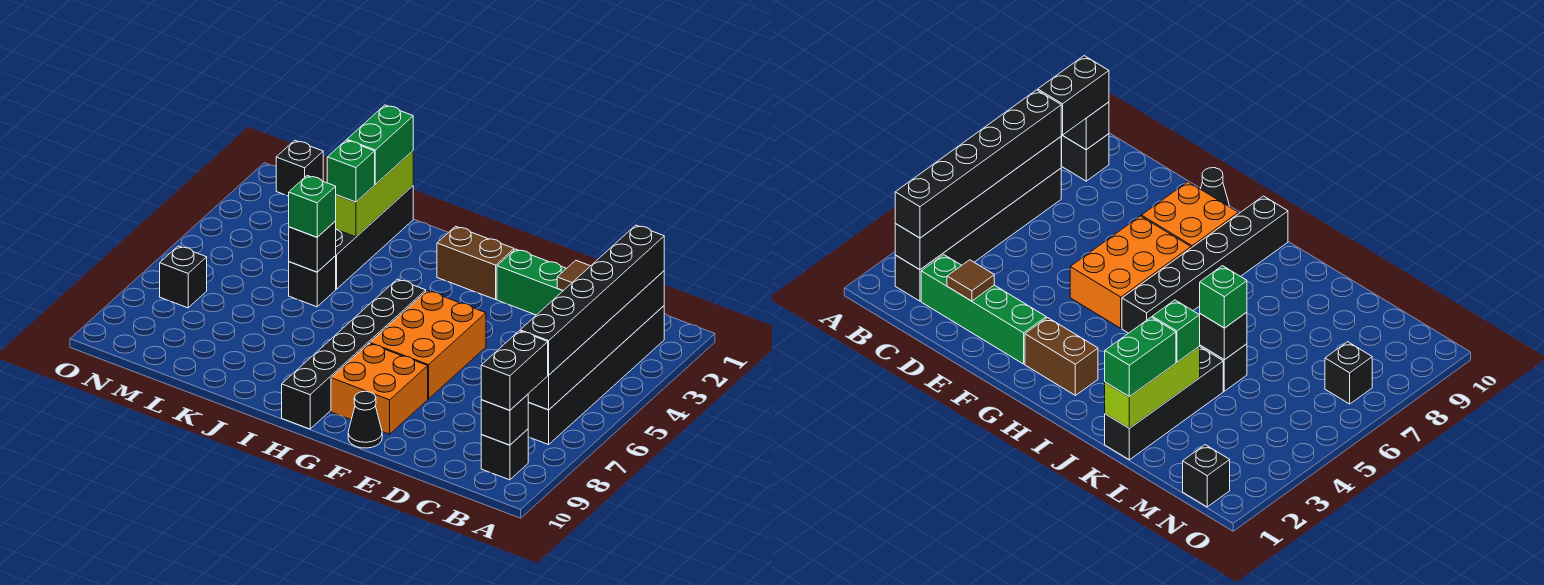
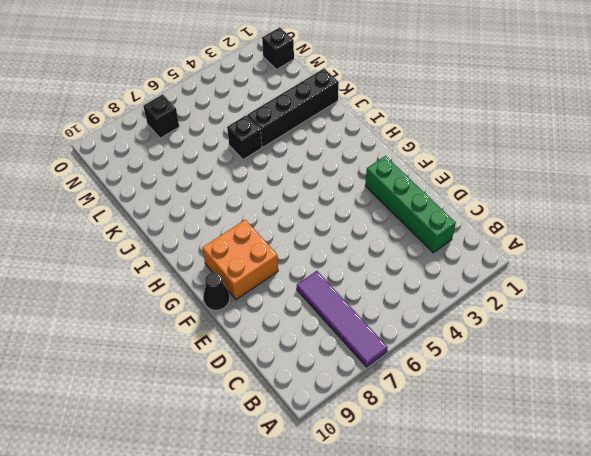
purple tile A7:D7 level 1 -> black brick B2:B7 level 1
none -> black brick B9 level 1
none -> orange brick F5:G7 level 1
none -> brown brick G2:H2 level 1

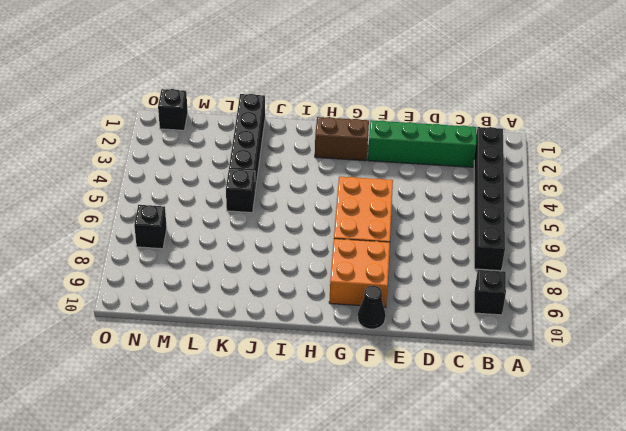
none -> black brick H5:H10 level 1
none -> black brick B2:B7 level 2
none -> black brick B9 level 2

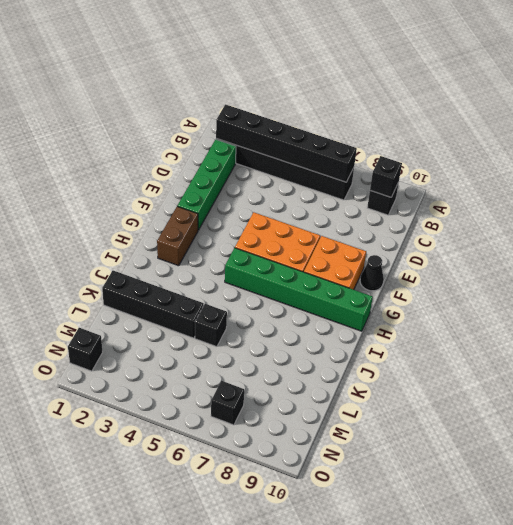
green brick H5:H10 level 1 -> black brick H5:H10 level 1
none -> brown tile D2 level 2
none -> lime brick K1:K3 level 2
none -> black brick K5 level 2

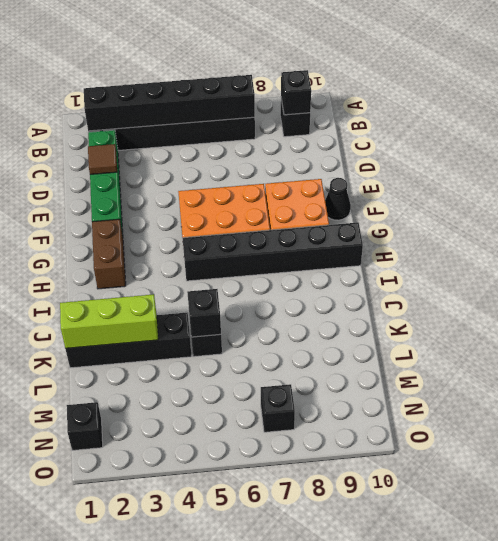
none -> black brick B2:B7 level 3
none -> black brick B8:B9 level 3
none -> green brick K1:K2 level 3

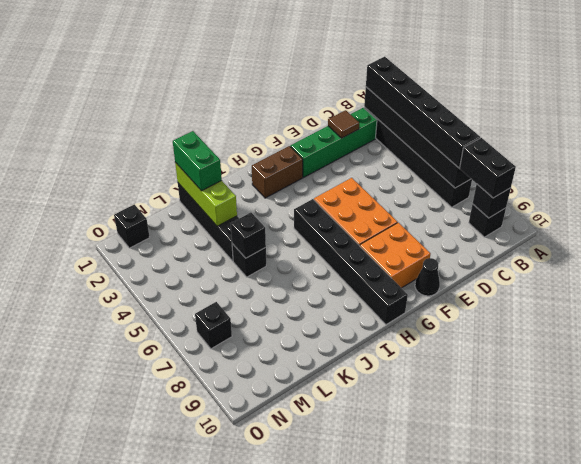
none -> green brick K3 level 3
none -> green brick K5 level 3

